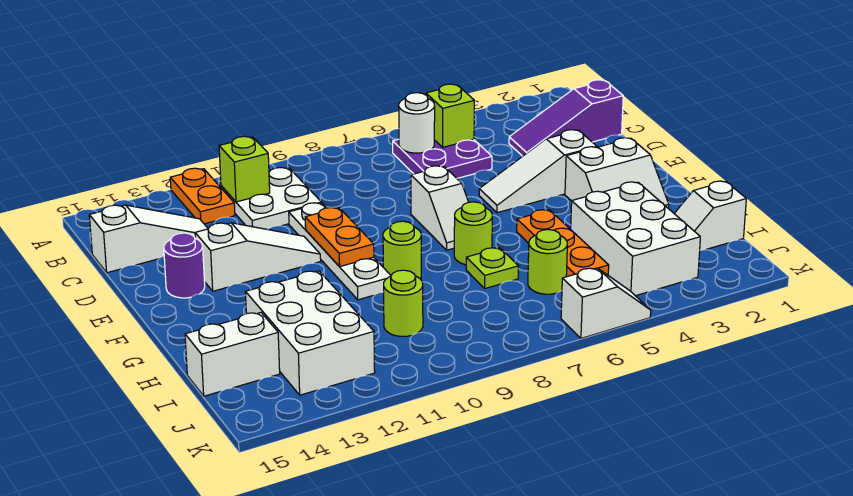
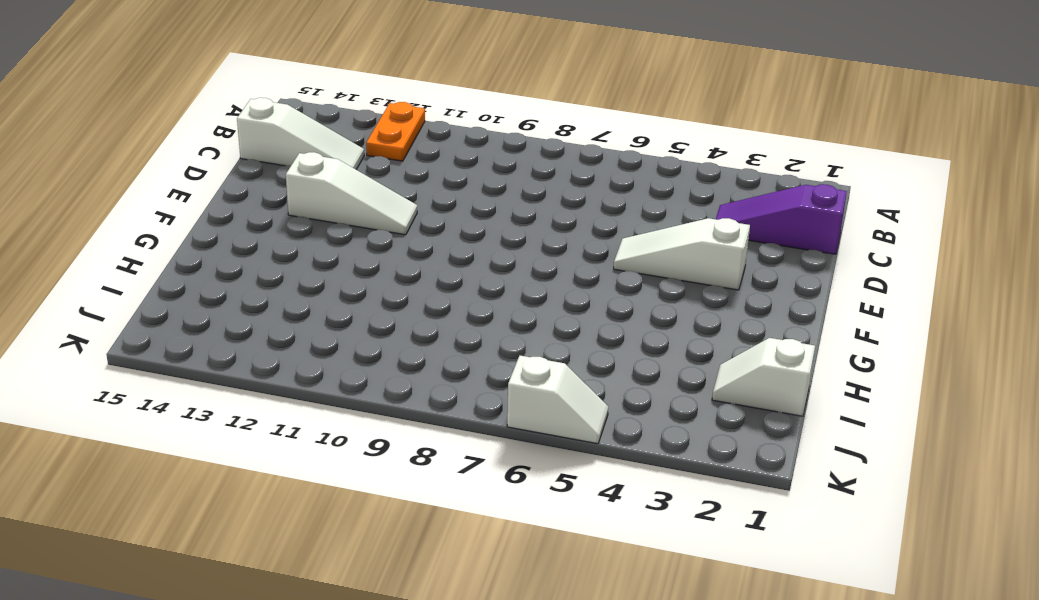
none -> purple plate B5:C6 level 1
none -> white plate B10:C11 level 1
none -> white plate D10:G10 level 1

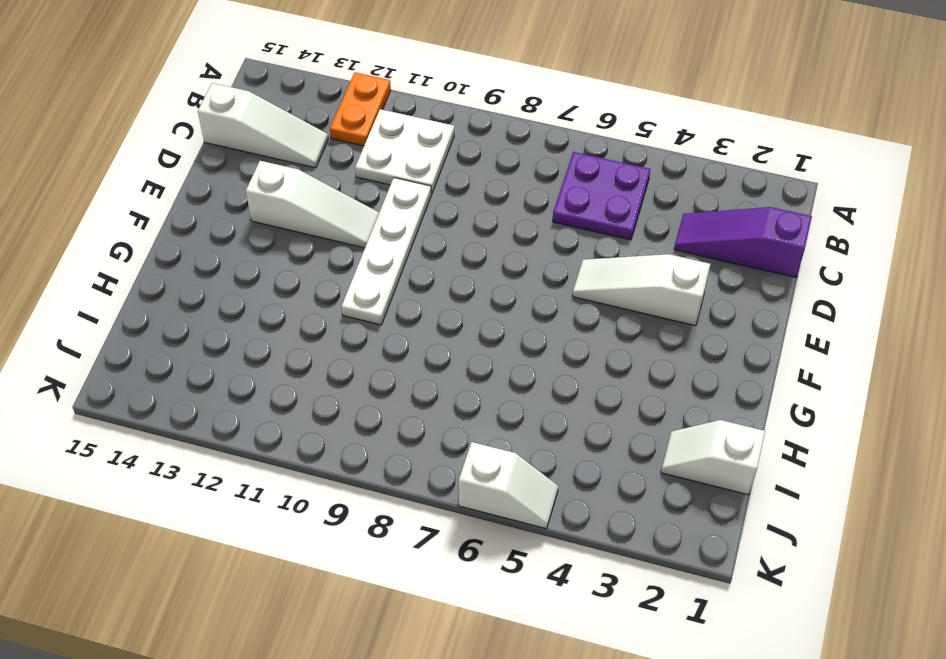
none -> white slope E7:F7 level 1 top E
none -> purple round brick E14 level 1
none -> white slope F2:G3 level 1 top F

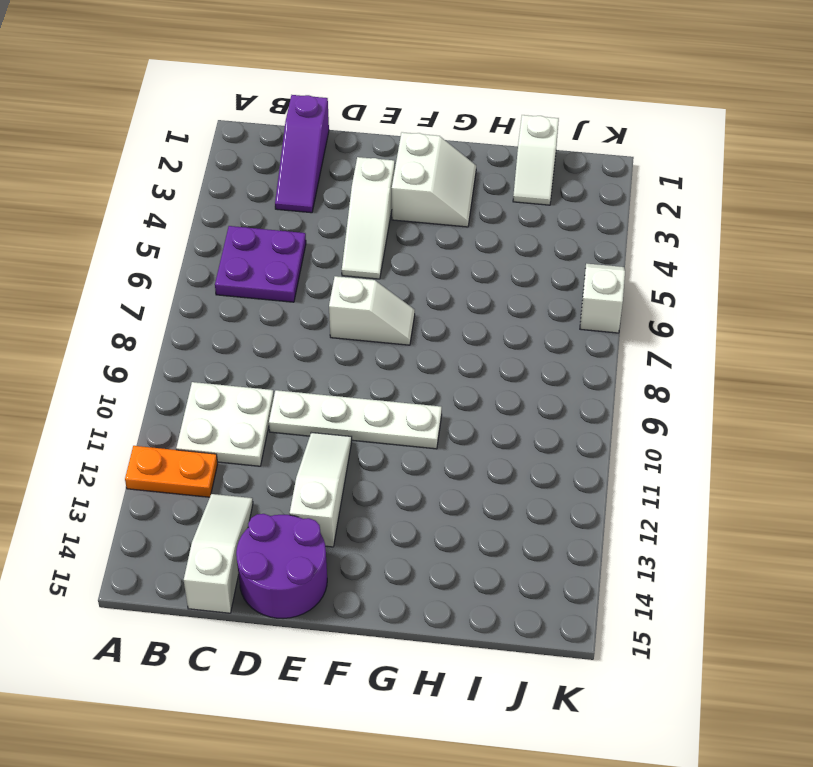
purple round brick D14:E15 level 1 -> purple round brick E14 level 1
none -> orange plate G5:I5 level 1
none -> lime round brick G7 level 1
none -> lime round brick G9 level 1

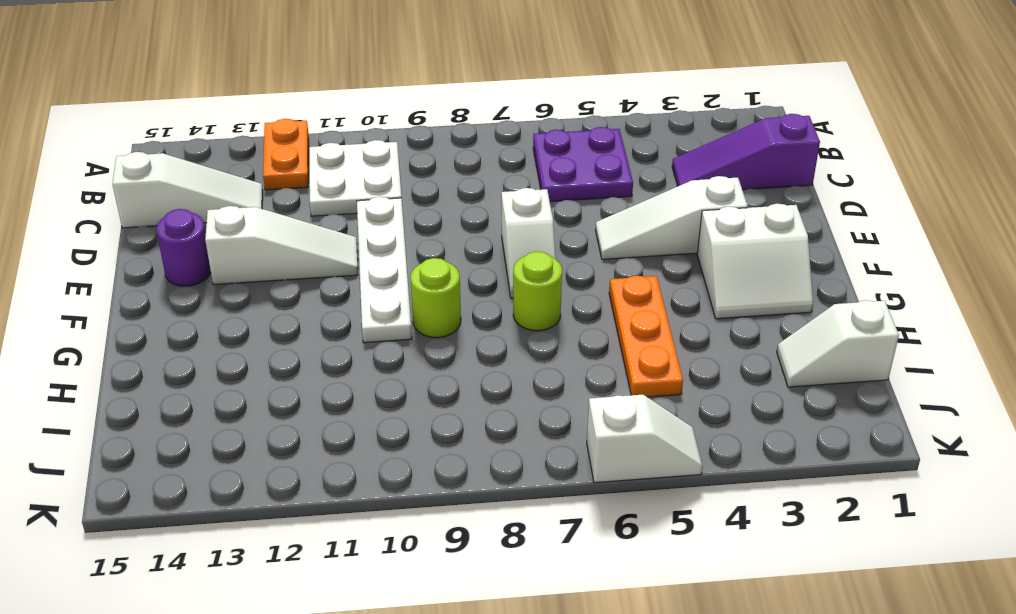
none -> white brick H3:J4 level 1
none -> lime plate H7 level 1
none -> white brick H12:J13 level 1

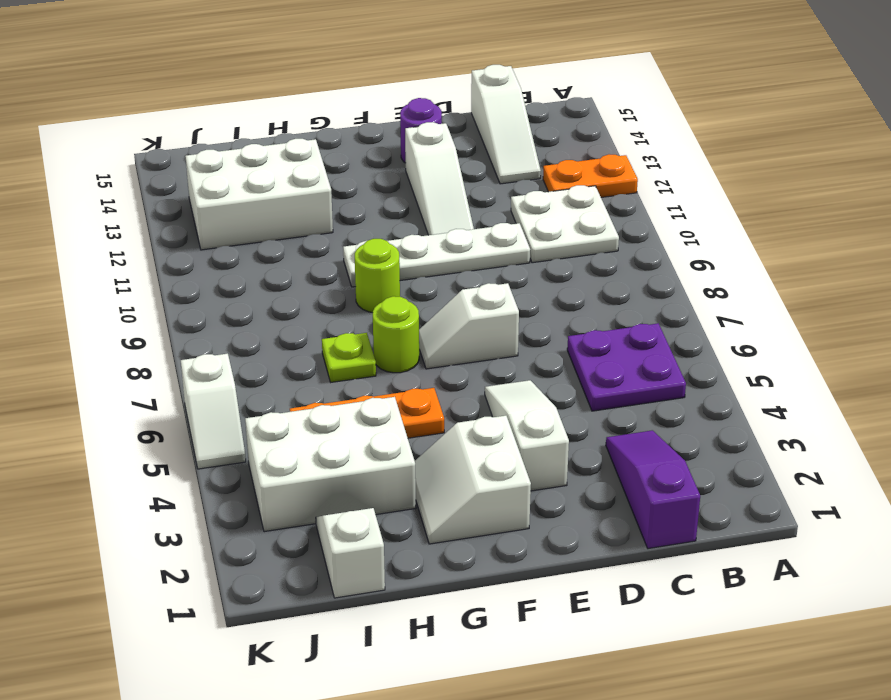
none -> lime round brick I6 level 1
none -> lime round brick I10 level 1
none -> white brick I14:I15 level 1

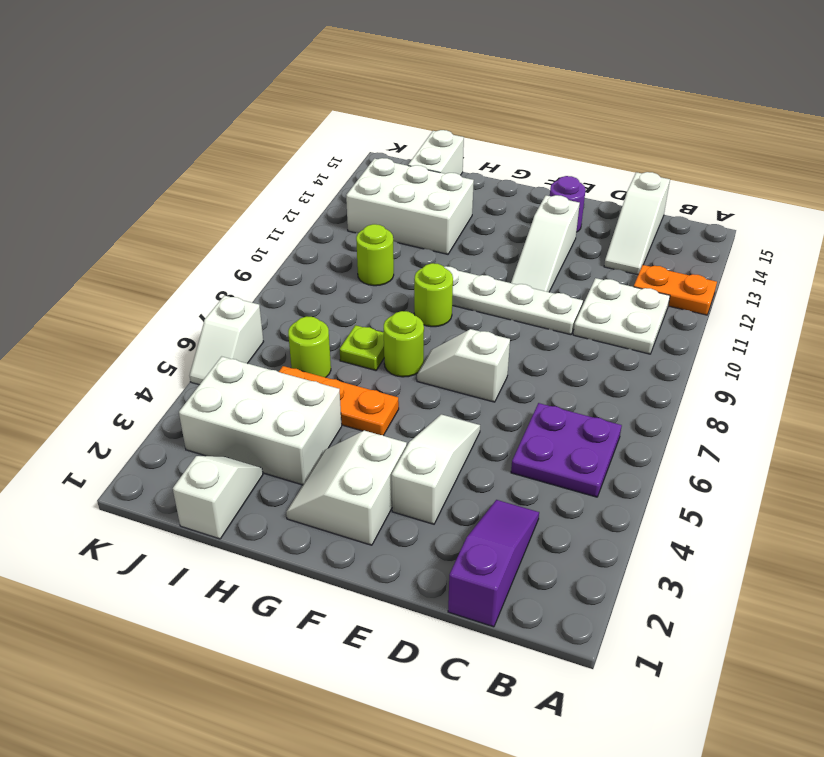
none -> lime brick B5 level 2
none -> white round brick B6 level 2
none -> lime brick B11 level 2

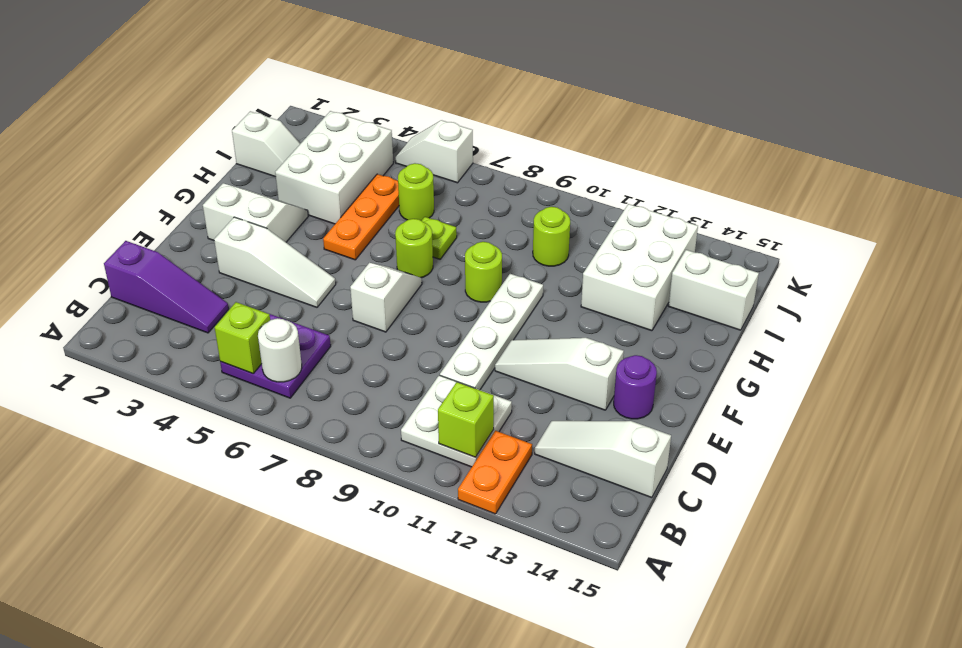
none -> orange plate E10:F10 level 2

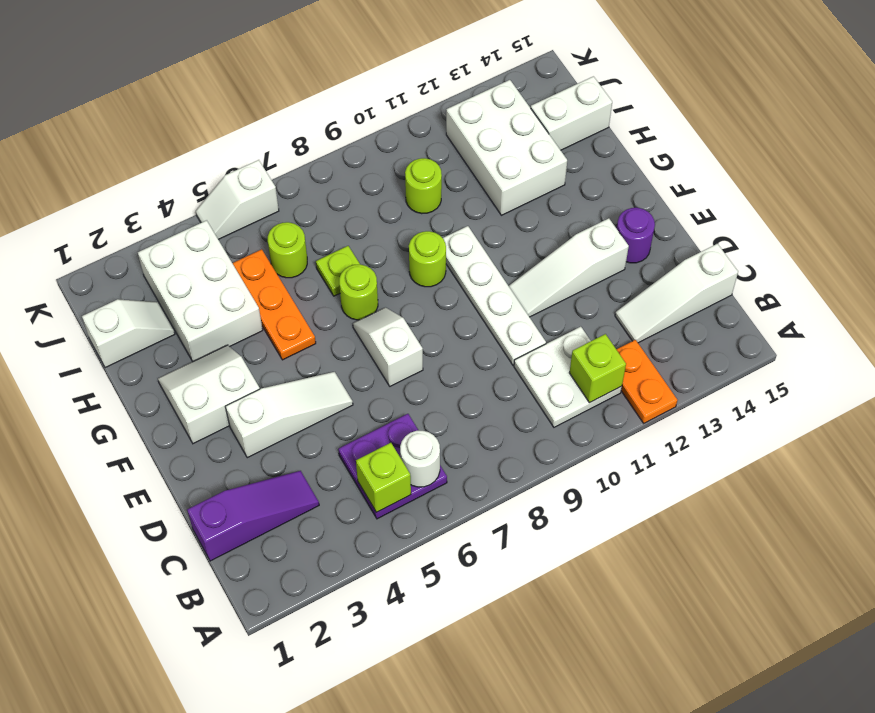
none -> orange plate E10:F10 level 2

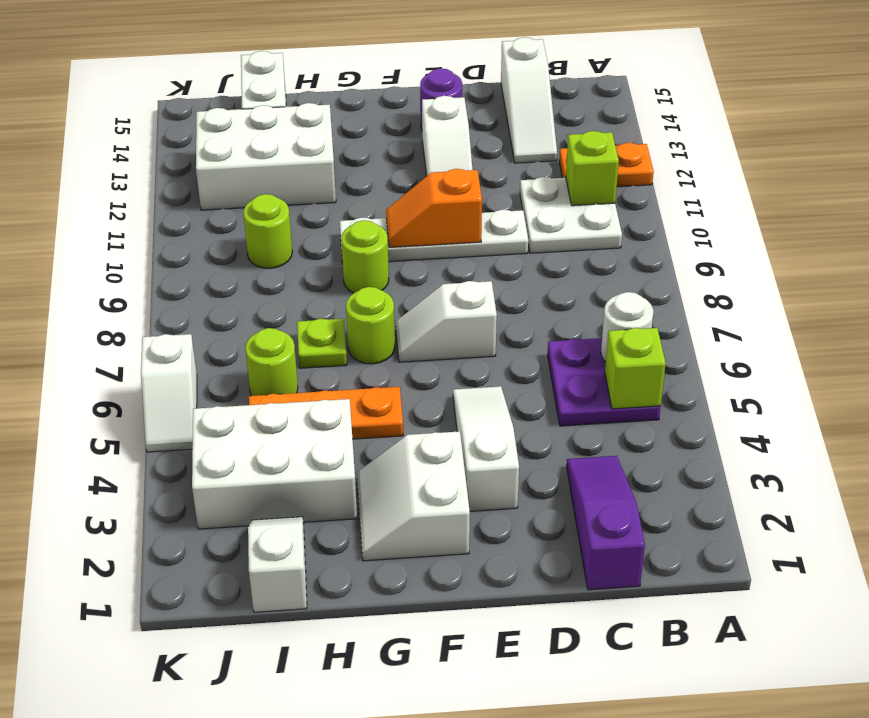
orange slope E10:F10 level 2 top E -> orange plate E10:F10 level 2

